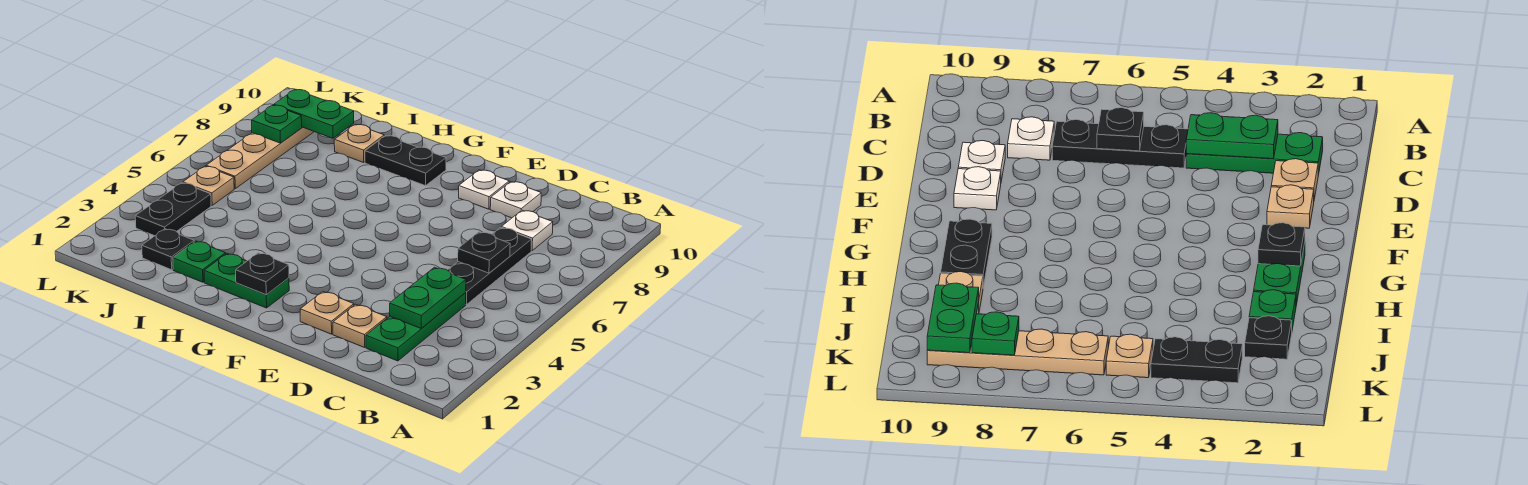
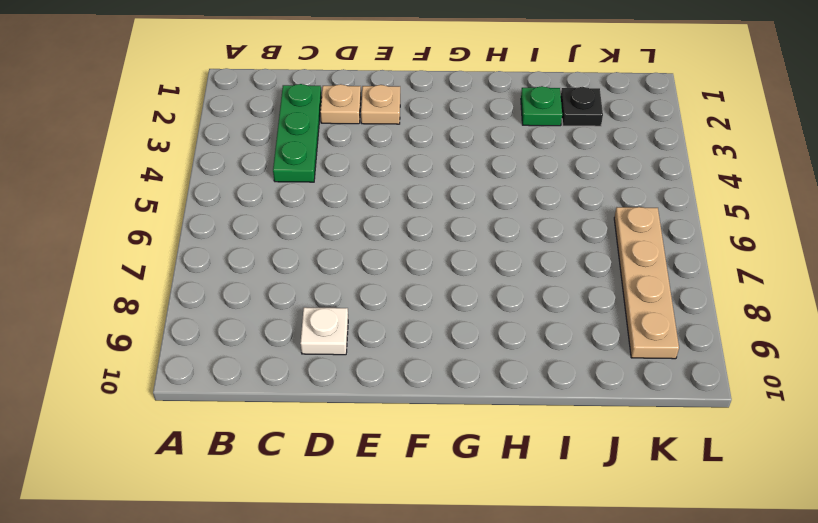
none -> black plate C5:C7 level 1
none -> white plate C8 level 1
none -> white plate E9 level 1

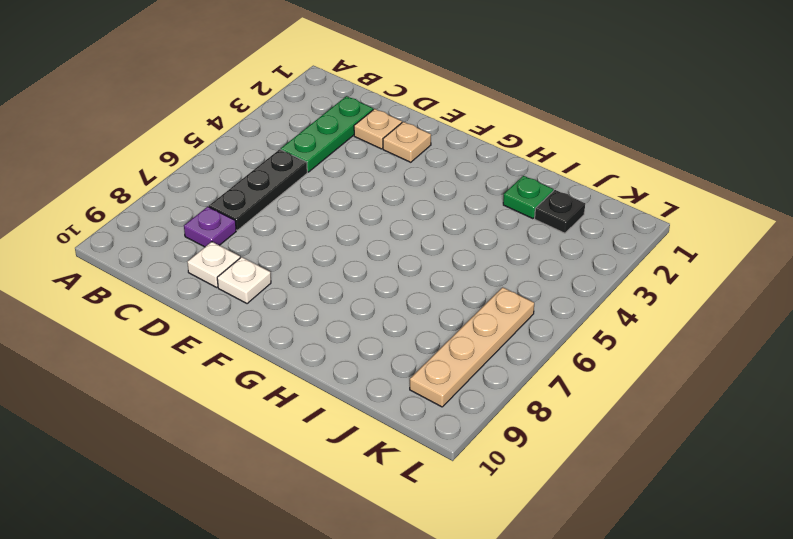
purple plate C8 level 1 -> white plate C8 level 1
none -> green plate G2:H2 level 1
none -> black plate G9:H9 level 1
none -> tan plate I9 level 1

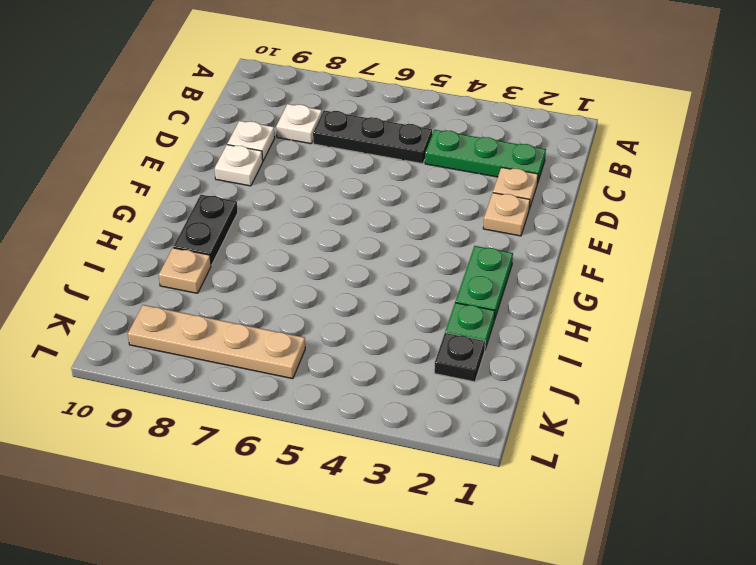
none -> black plate K3:K4 level 1
none -> tan plate K5 level 1
none -> green plate C3:C4 level 2

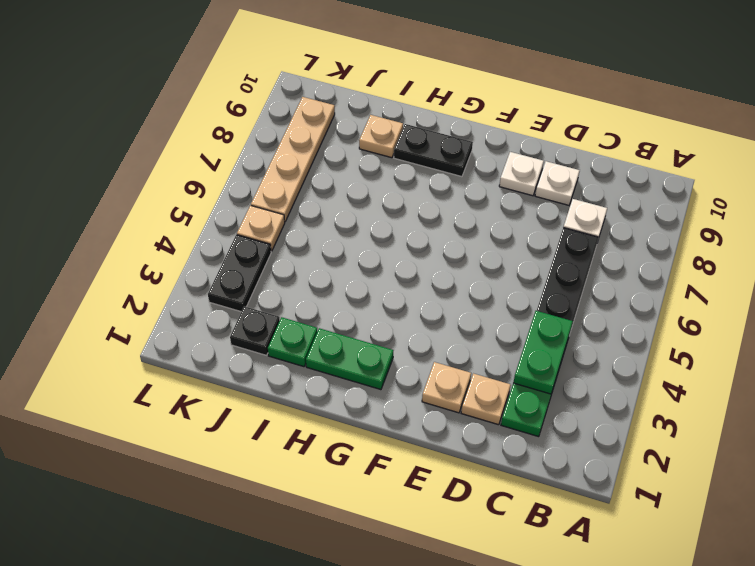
none -> black plate C6 level 2
none -> black plate G2 level 2
none -> green plate J9:K9 level 2

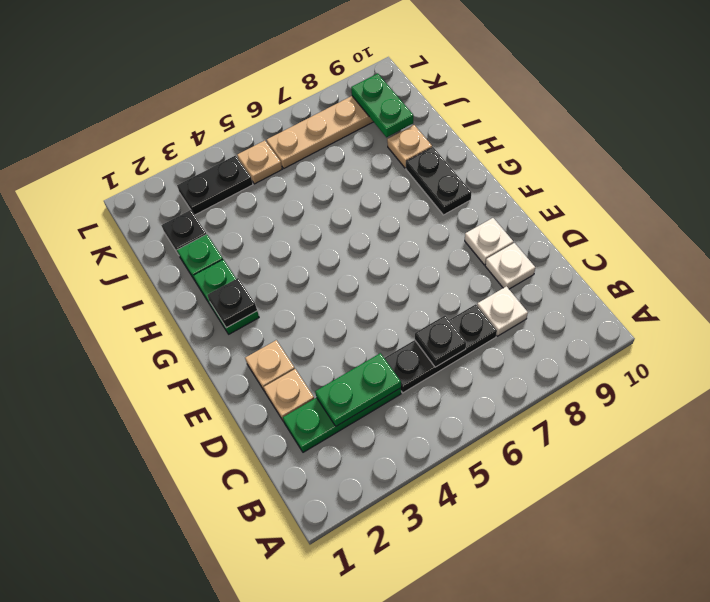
none -> green plate K8 level 2

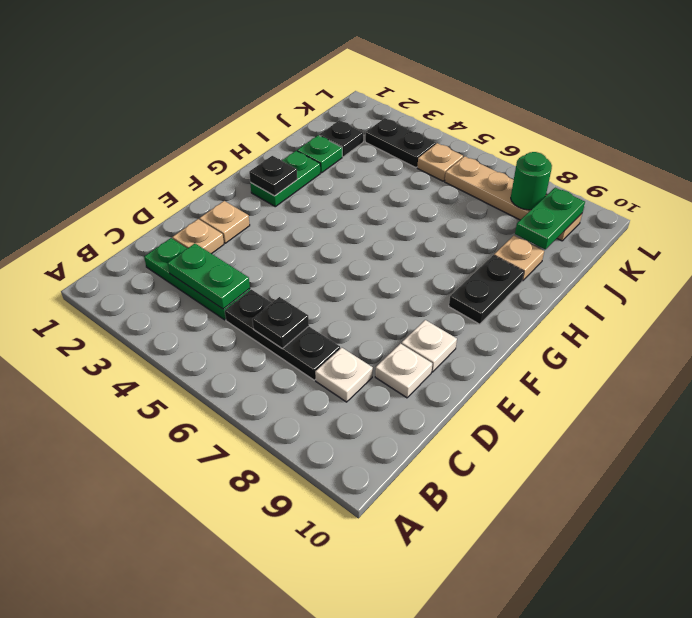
green round brick K8 level 2 -> green plate K8 level 2

